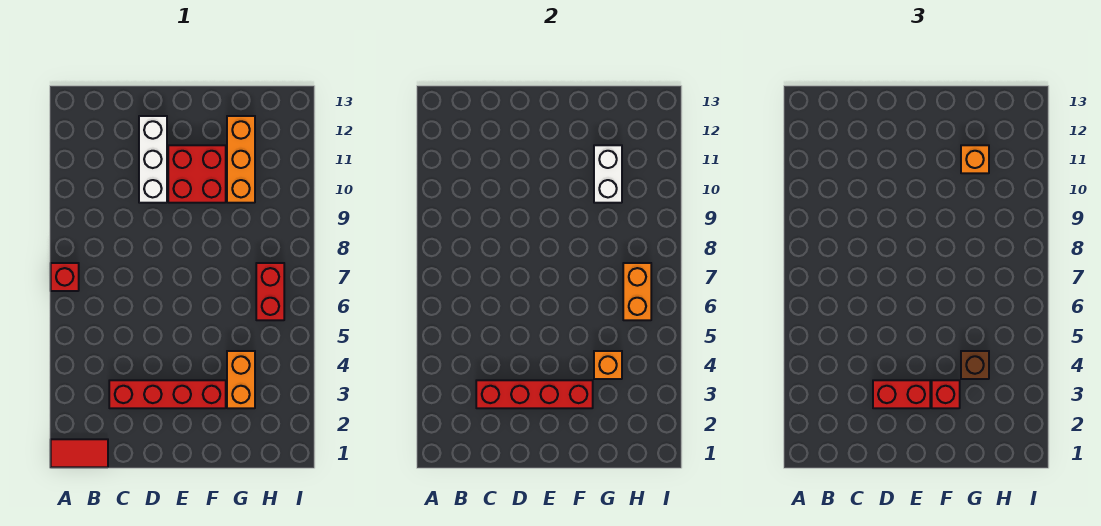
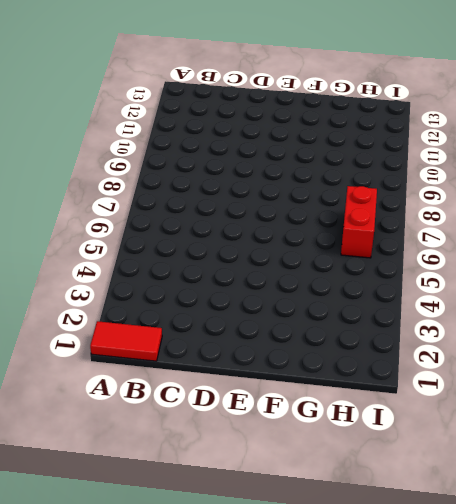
none -> red brick A7 level 1
none -> red brick C3:F3 level 1
none -> white brick D10:D12 level 1

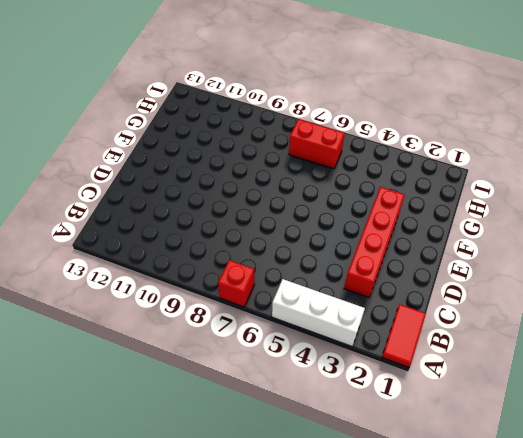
white brick A3:A5 level 1 -> white brick D10:D12 level 1
none -> red brick E10:F11 level 1
none -> orange brick G3:G4 level 1
none -> orange brick G10:G12 level 1

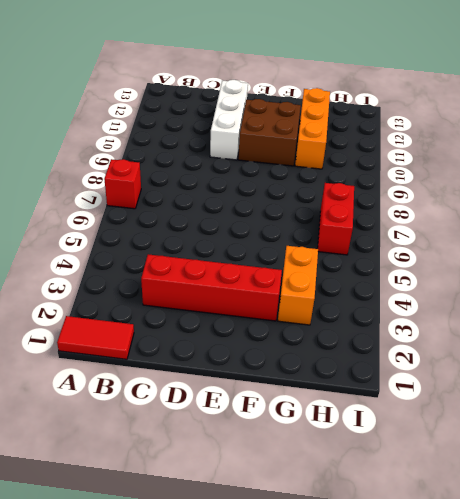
brown brick E10:F11 level 1 -> red brick E10:F11 level 1
none -> red brick C3:F3 level 2
none -> orange brick G4 level 2
none -> white brick G10:G11 level 2

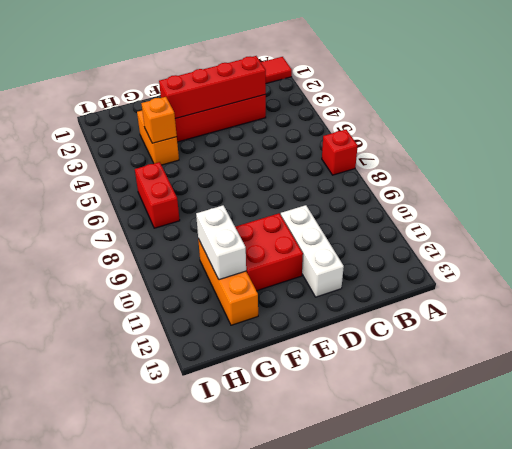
none -> orange brick H6:H7 level 2
none -> red brick D3:E3 level 3
none -> red brick F3 level 3

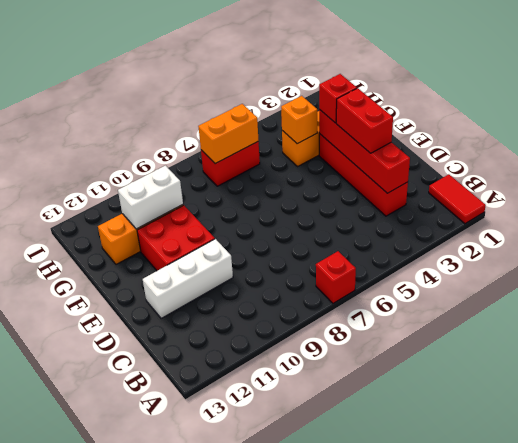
none -> brown brick G4 level 3
none -> orange brick G11 level 3

